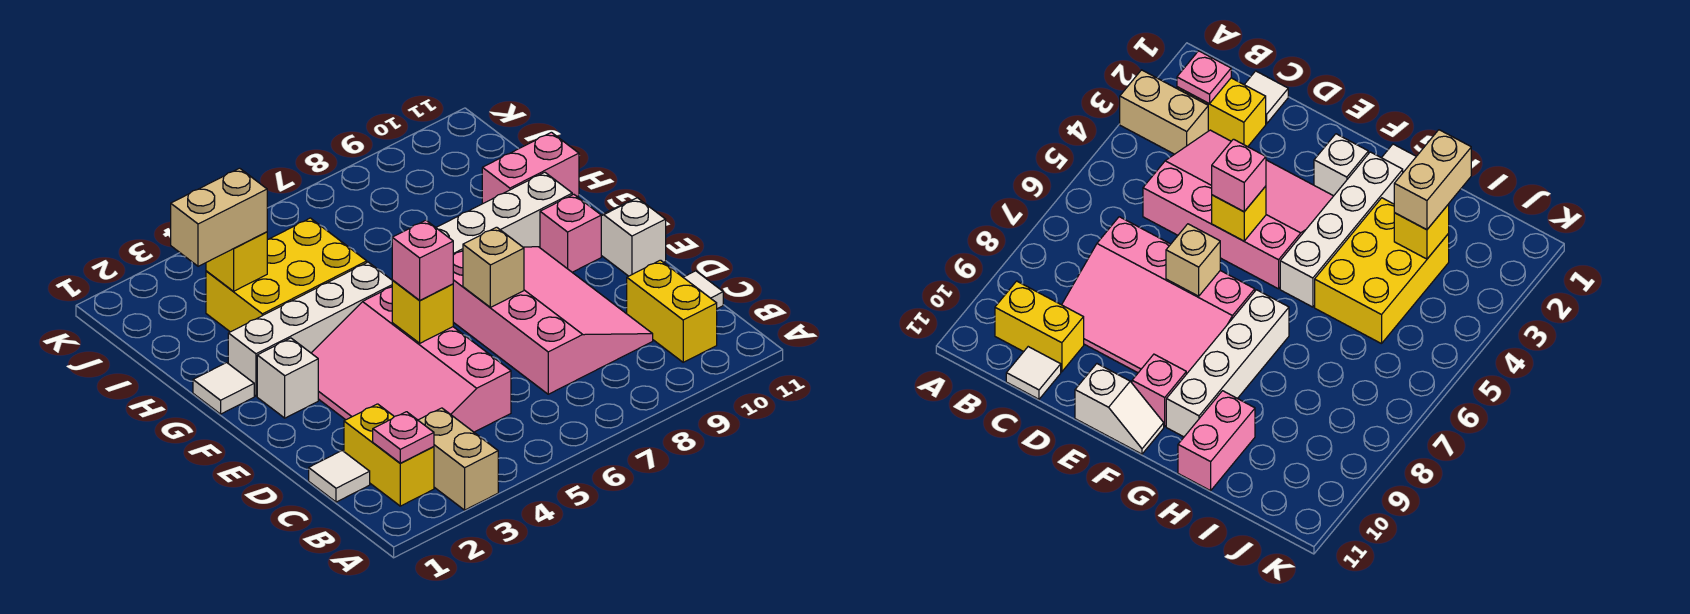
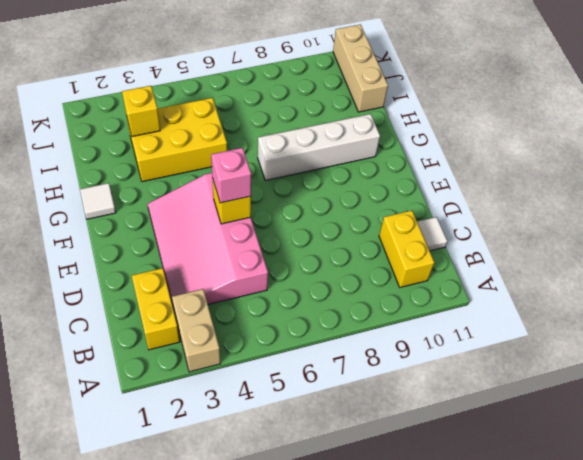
tan brick I11:K11 level 1 -> none
none -> white tile C1 level 1
none -> pink slope C7:F9 level 1 top 7
none -> white slope E11:F11 level 1 top E

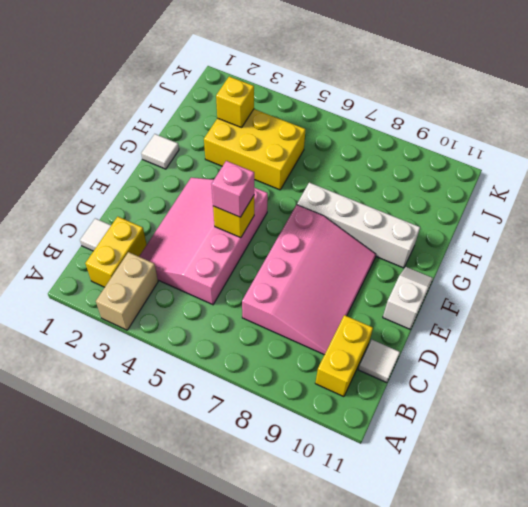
none -> white brick F2 level 1
none -> pink brick F10 level 1
none -> white brick G2:G5 level 1

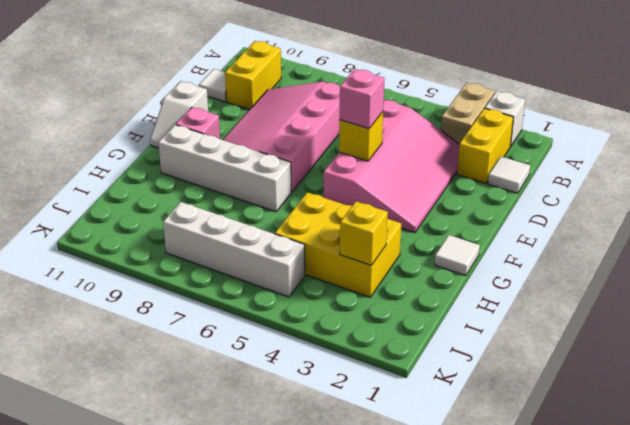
white brick A2 level 1 -> white brick F2 level 1
white brick J5:J8 level 1 -> white brick G2:G5 level 1
none -> pink brick H10:H11 level 1
none -> pink plate B2 level 2
none -> tan brick E7 level 2

